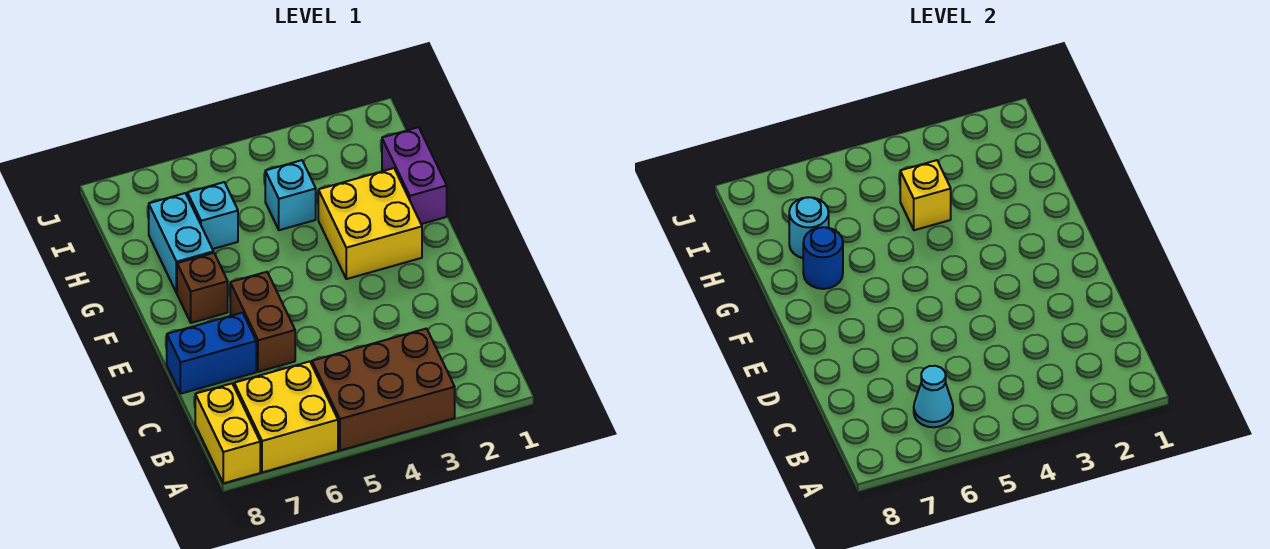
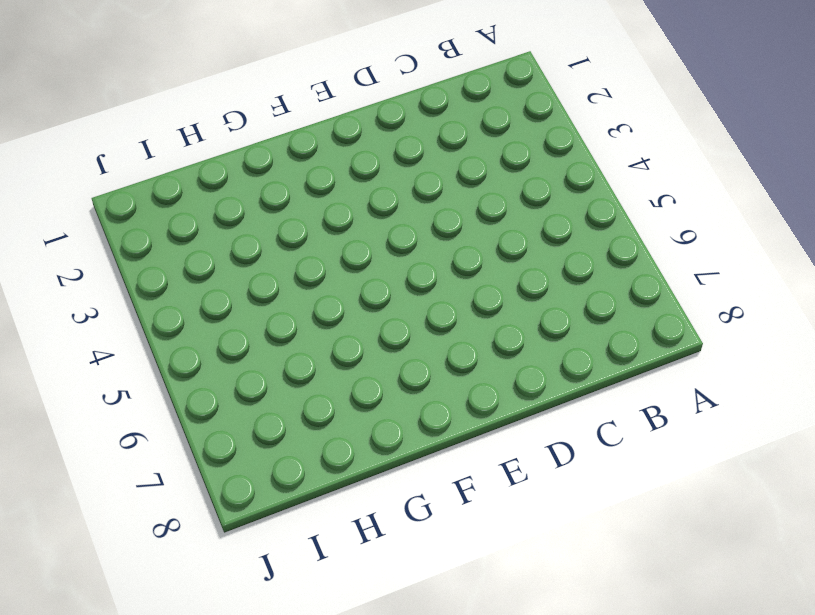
none -> brown brick A3:B5 level 1
none -> yellow brick A6:B7 level 1
none -> yellow brick A8:B8 level 1

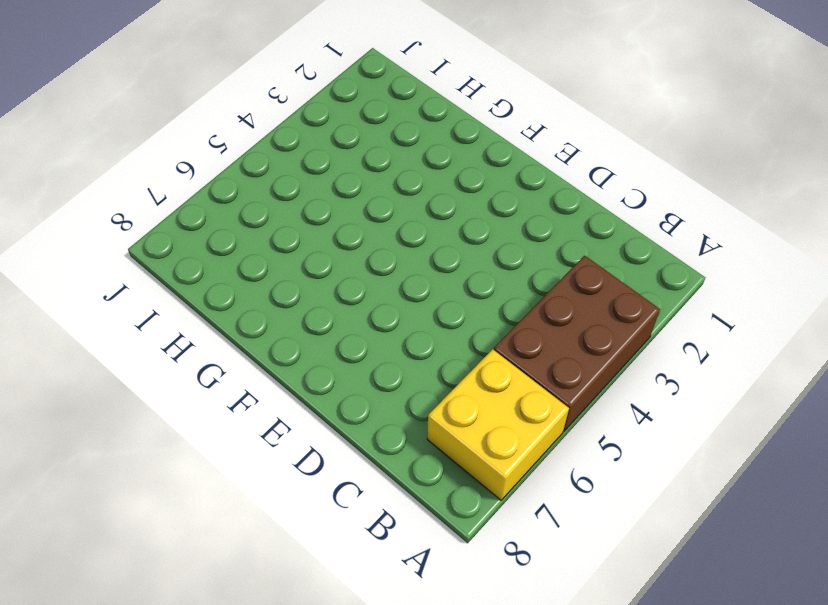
none -> yellow brick A8:B8 level 1
none -> brown brick D6:E6 level 1
none -> blue brick D7:D8 level 1

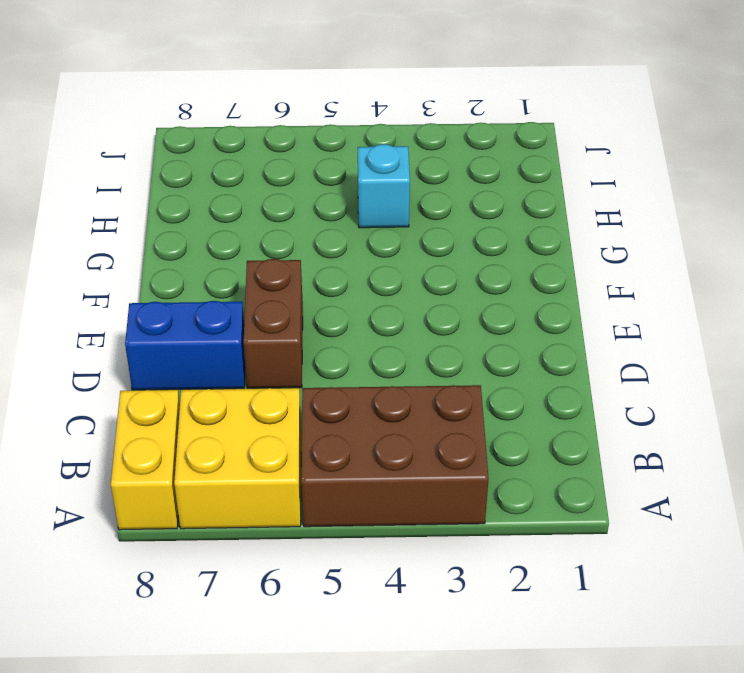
none -> yellow brick F2:G3 level 1
none -> brown brick F7 level 1
none -> purple brick G1:H1 level 1

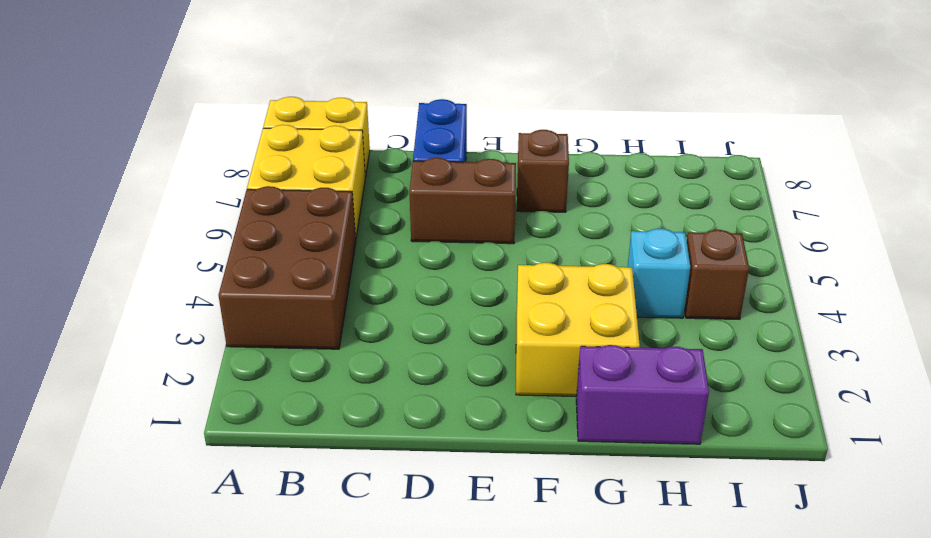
brown brick I4 level 1 -> none
none -> cyan brick G7:H7 level 1
none -> cyan brick H6 level 1
none -> cyan cone B6 level 2

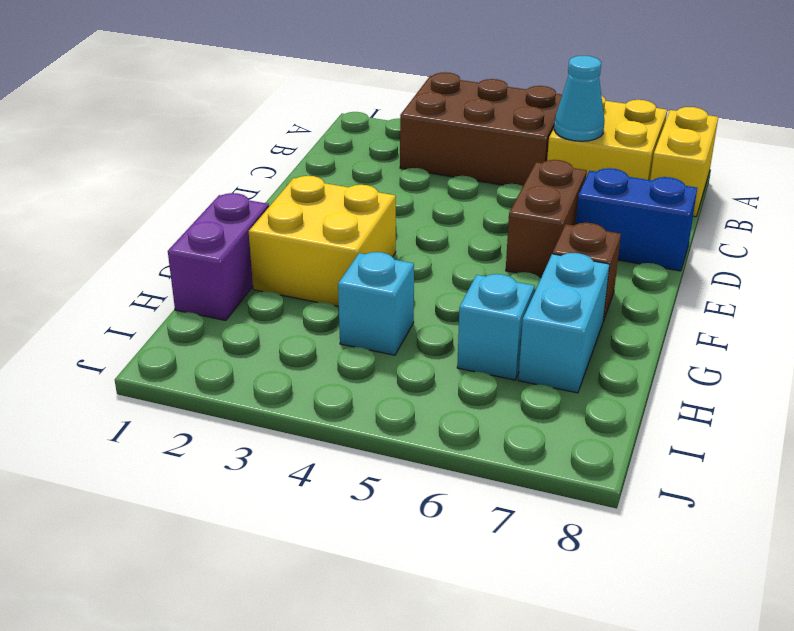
none -> blue round brick G7 level 2
none -> yellow brick H4 level 2
none -> cyan round brick H7 level 2

